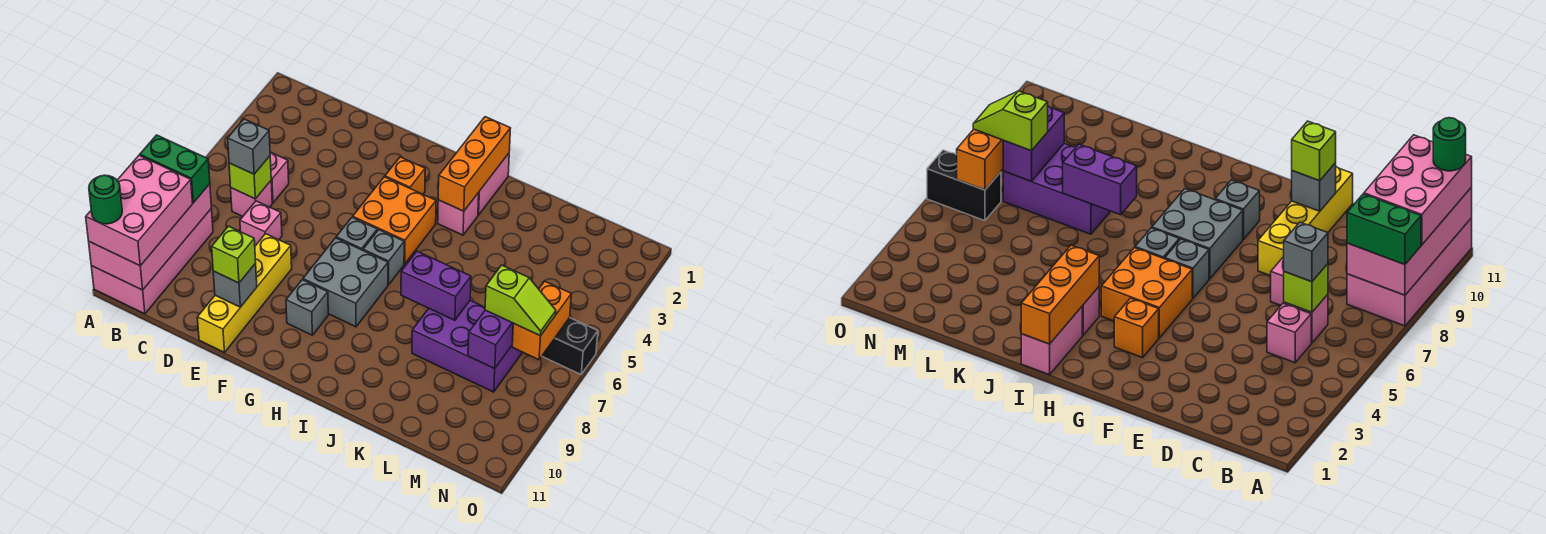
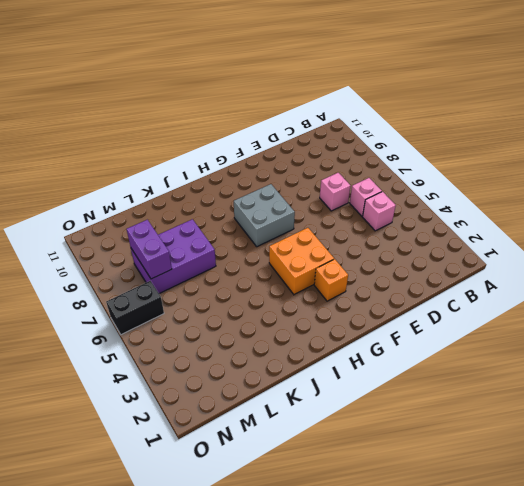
none -> pink brick A8:B11 level 1
none -> yellow brick E8:E11 level 1
none -> grey brick G6 level 1

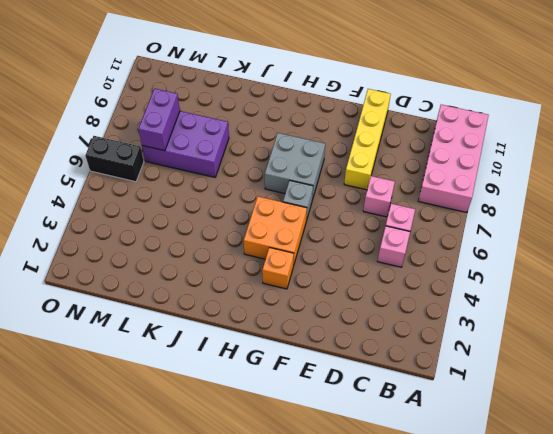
none -> grey brick G9 level 1
none -> grey brick H6 level 1
none -> pink brick I1:I2 level 1

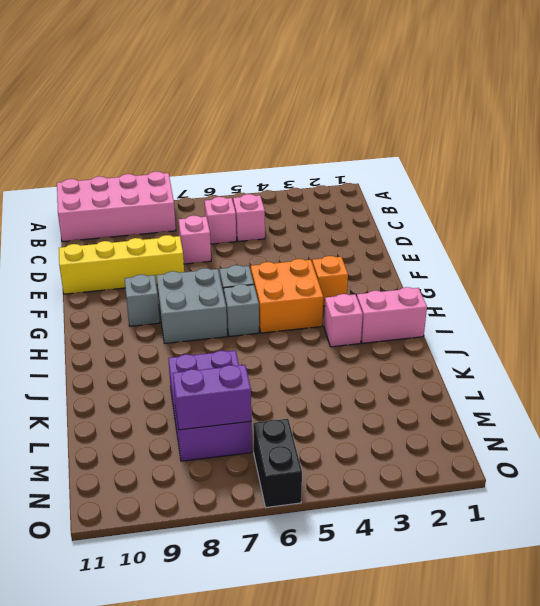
none -> pink brick A8:B11 level 2
none -> lime brick C6 level 2
none -> grey brick E10 level 2

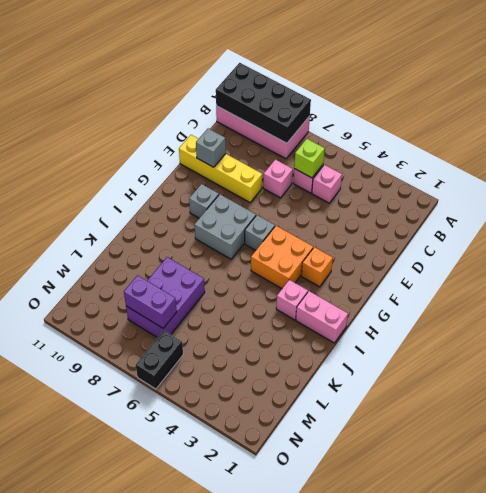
black brick A8:B11 level 2 -> pink brick A8:B11 level 2
none -> grey brick H6 level 1
none -> orange brick I1:I3 level 2
none -> purple brick J7:K7 level 2

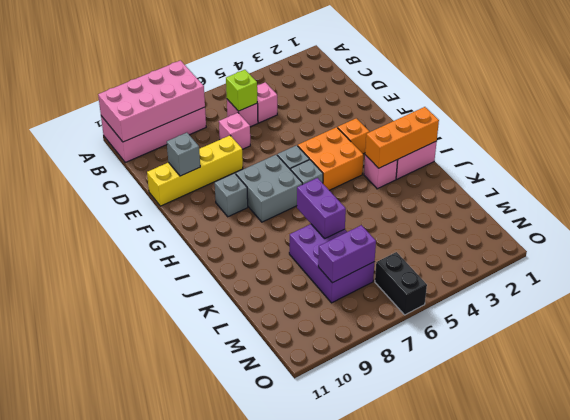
none -> orange brick N6:N7 level 2
none -> green brick A8:B8 level 3
none -> pink brick A9:B11 level 3

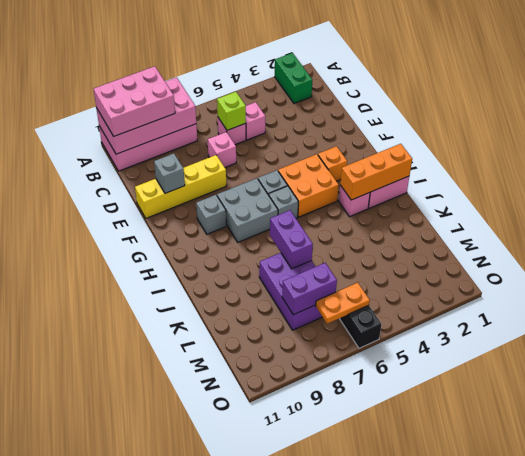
green brick A2:B2 level 1 -> green brick A8:B8 level 3
orange plate N6:N7 level 2 -> orange brick N6:N7 level 2
none -> grey brick C6 level 3
none -> lime brick E10 level 3
none -> lime slope M7:N7 level 3 top M

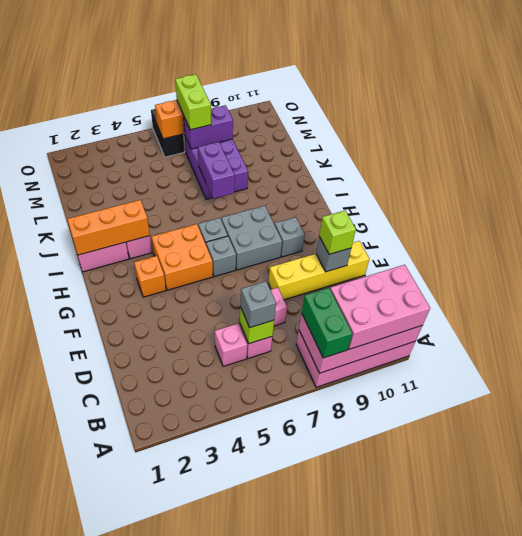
lime brick M7:N7 level 3 -> lime slope M7:N7 level 3 top M
none -> green round brick A11 level 4

